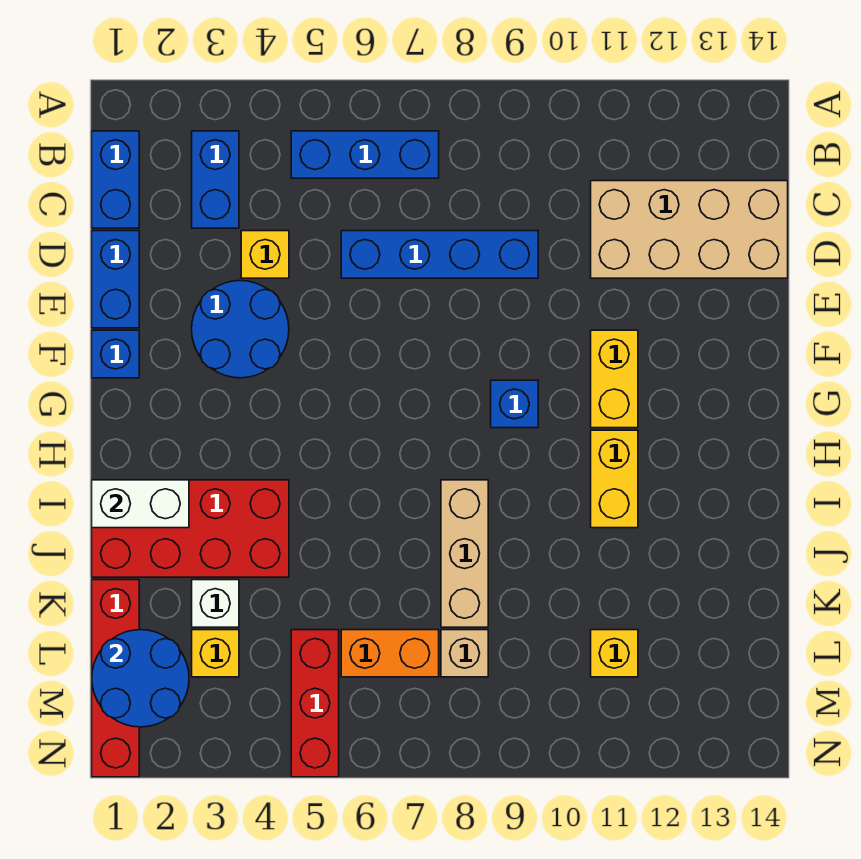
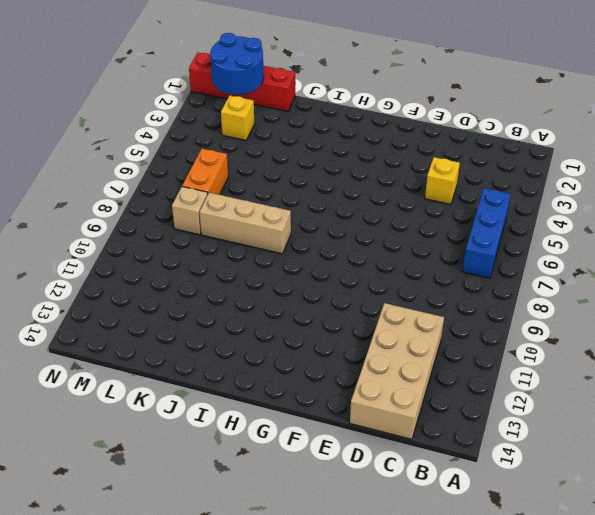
none -> blue brick B1:C1 level 1
none -> blue brick B3:C3 level 1
none -> blue brick D1:E1 level 1

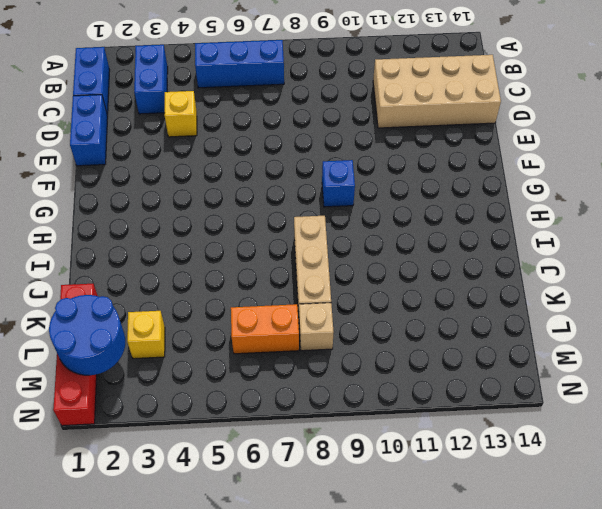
none -> blue brick D6:D9 level 1
none -> blue round brick E3:F4 level 1
none -> blue brick F1 level 1

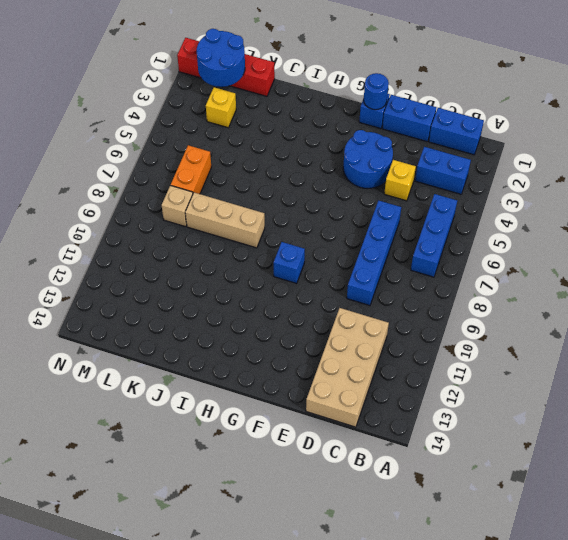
blue round brick F1 level 2 -> none
none -> yellow brick F11:G11 level 1
none -> yellow brick H11:I11 level 1
none -> red brick I1:J4 level 1

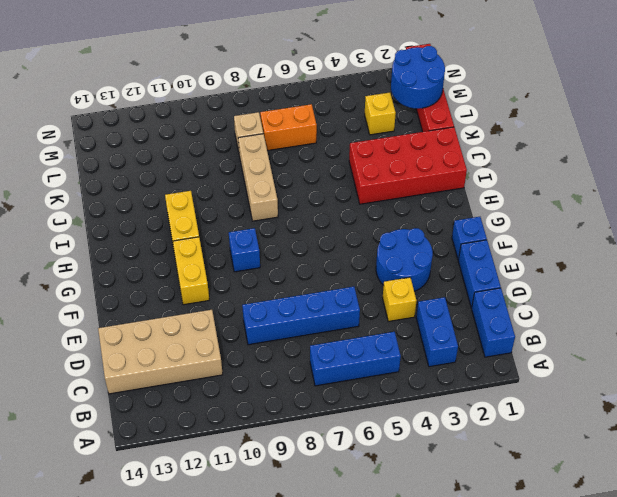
none -> white brick K3 level 1
none -> red brick L5:N5 level 1
none -> yellow brick L11 level 1

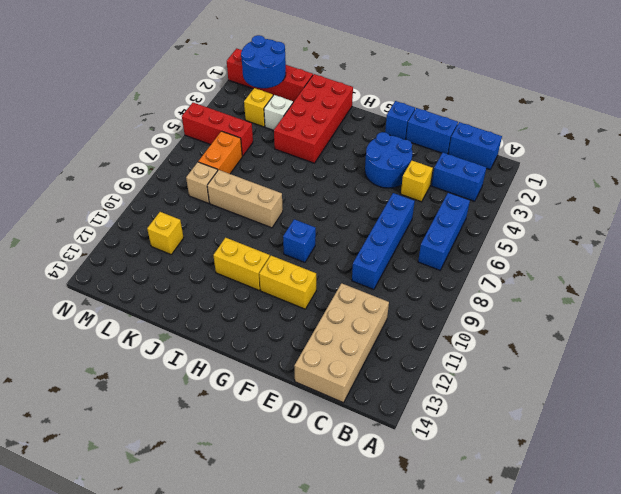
none -> white brick I1:I2 level 2

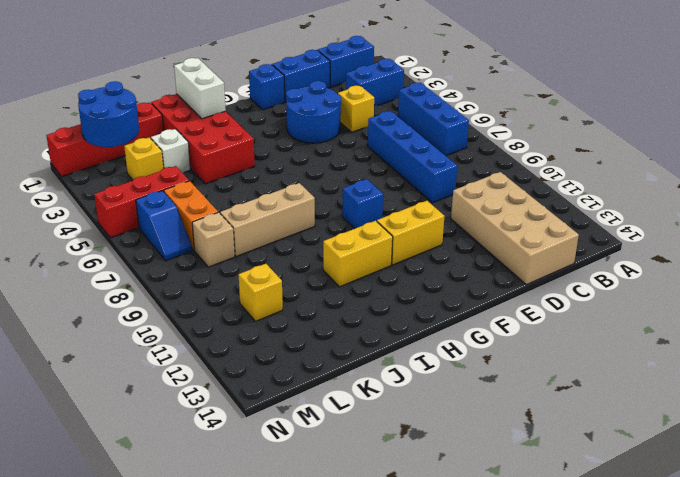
blue slope M6:M7 level 1 top 6 -> none

